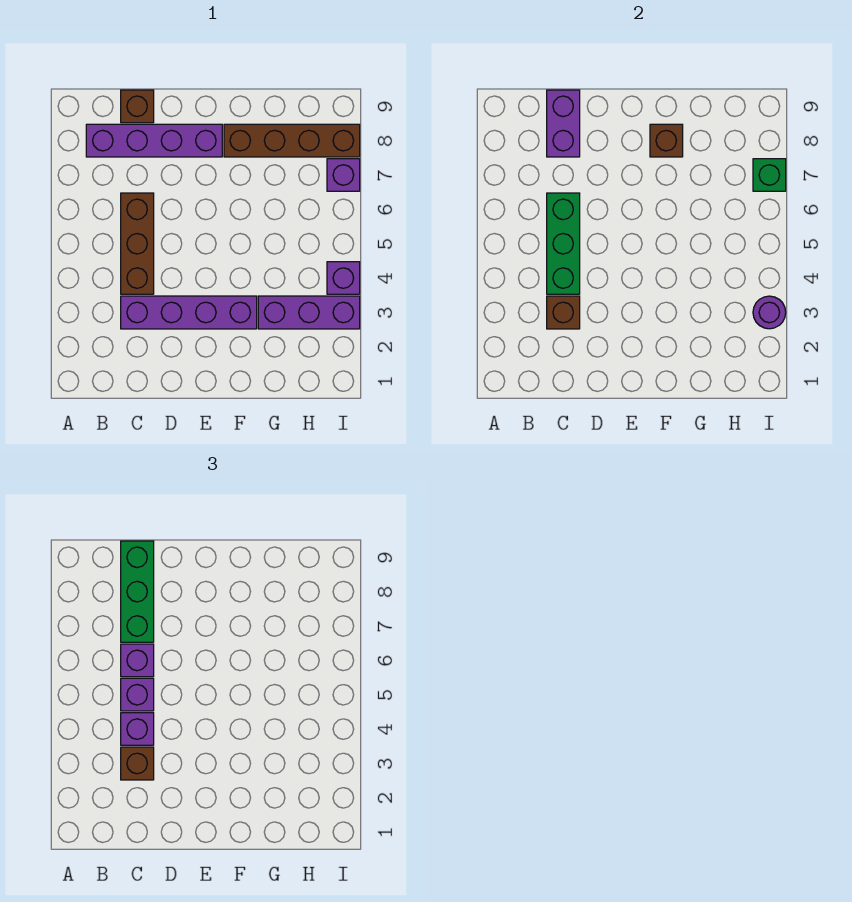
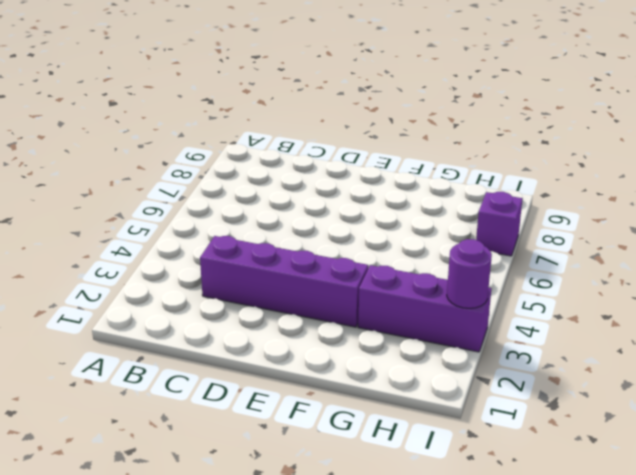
none -> purple brick B8:E8 level 1
none -> brown brick C4:C6 level 1
none -> brown brick C9 level 1

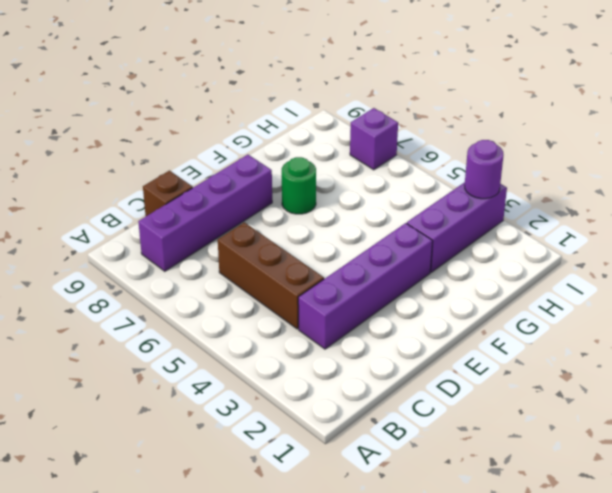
green round brick F7 level 1 -> none
none -> brown brick F8:I8 level 1
none -> purple brick I4 level 1
none -> brown brick C3 level 2

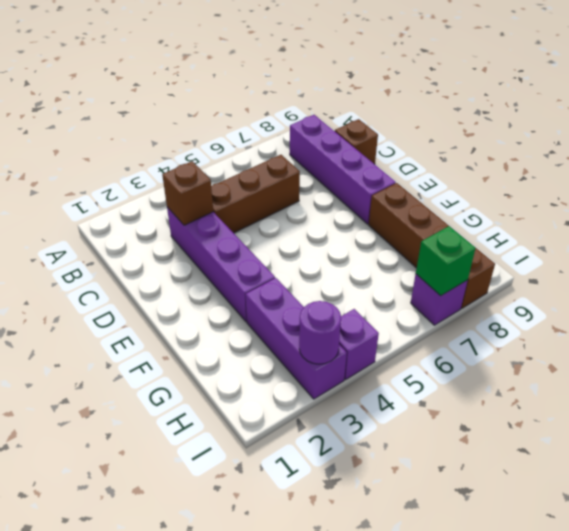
none -> green brick C4:C6 level 2
none -> purple brick C8:C9 level 2
none -> brown brick F8 level 2

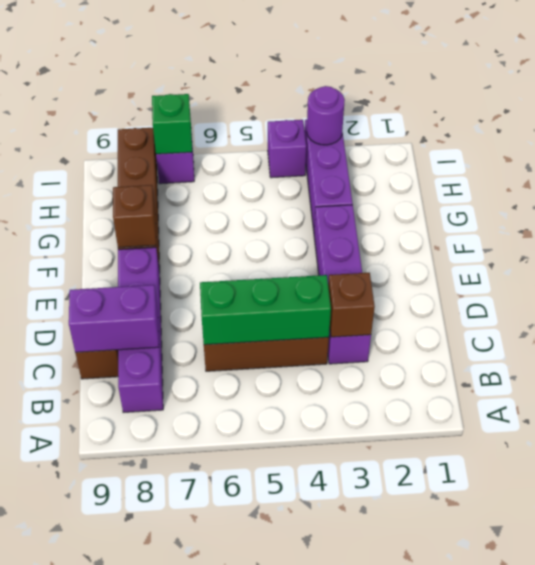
none -> brown brick C3 level 3
none -> purple brick C4 level 3
none -> purple brick C5 level 3

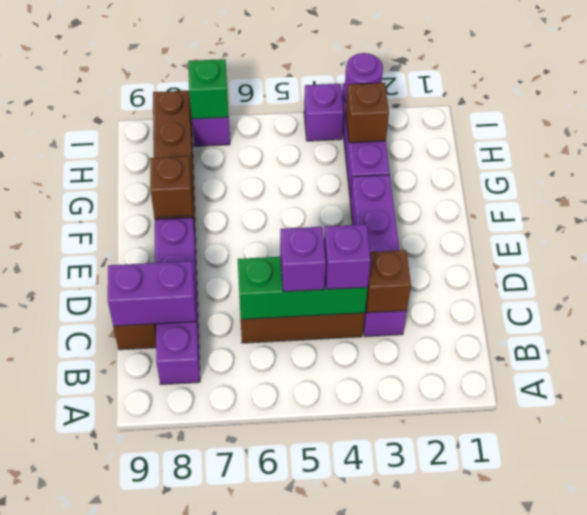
brown brick H3 level 2 -> brown brick C3 level 3
none -> purple brick C6 level 3
none -> green brick C7:C9 level 3

